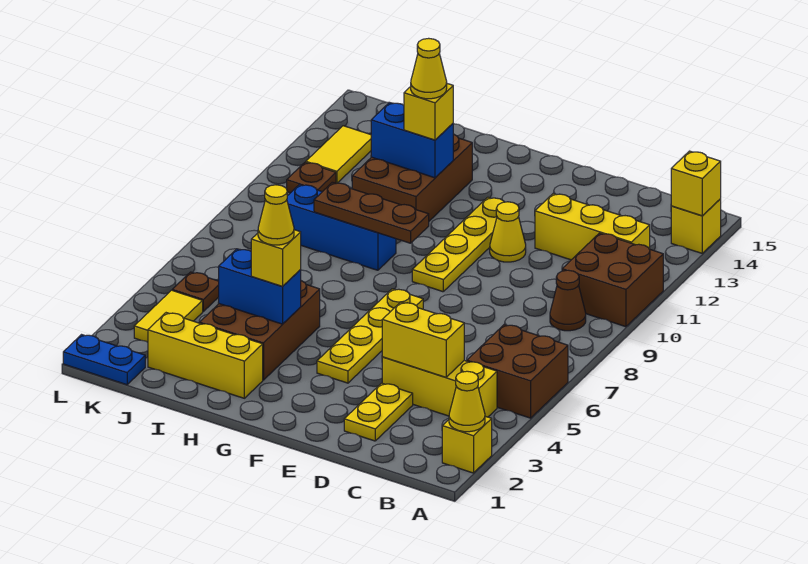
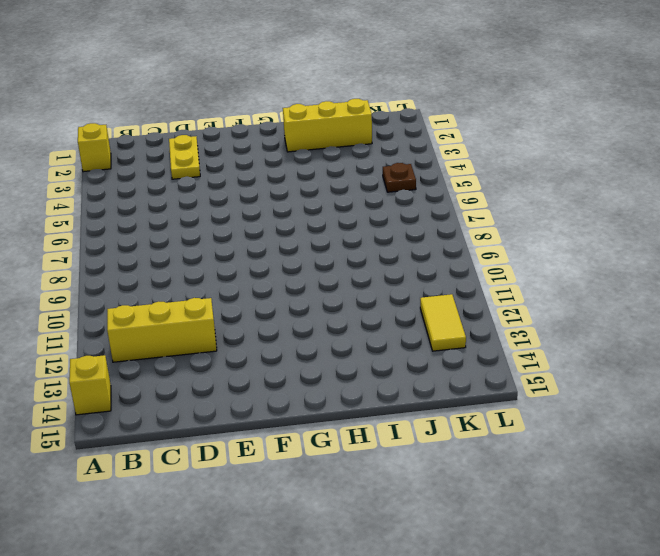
none -> brown brick A5:B6 level 1
none -> brown brick A10:B11 level 1
none -> yellow brick B4:D4 level 1
none -> brown cone B9 level 1

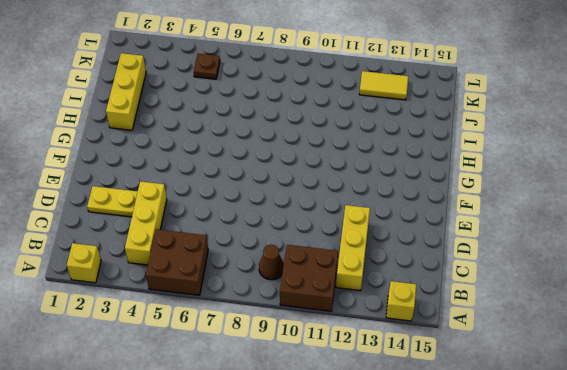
none -> yellow cone E11 level 1
none -> yellow plate F4:F7 level 1
none -> yellow plate F9:F12 level 1
none -> brown brick H3:I5 level 1

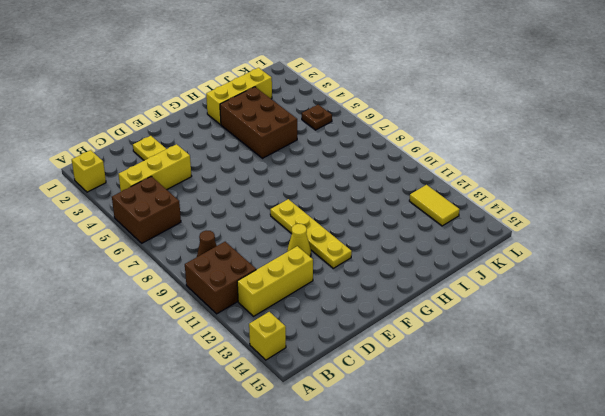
none -> yellow plate F4:F7 level 1
none -> blue brick H9:J9 level 1
none -> brown brick H11:I13 level 1
none -> blue plate K1:L1 level 1

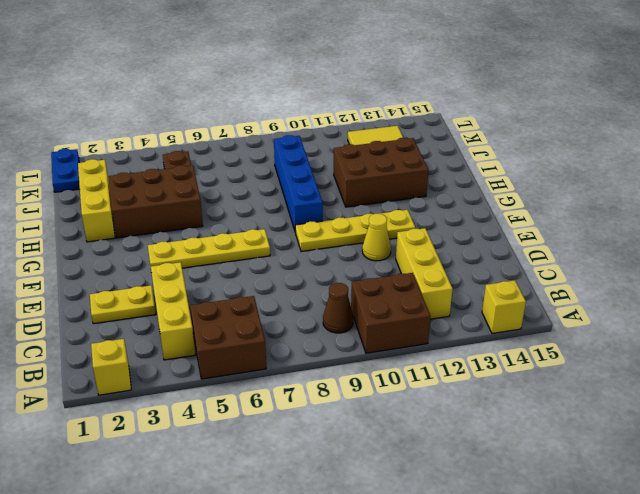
blue brick G9:J9 level 1 -> blue brick H9:J9 level 1
none -> yellow tile K3:K4 level 1
none -> brown plate K11 level 1
none -> yellow cone A2 level 2
none -> yellow brick A14 level 2

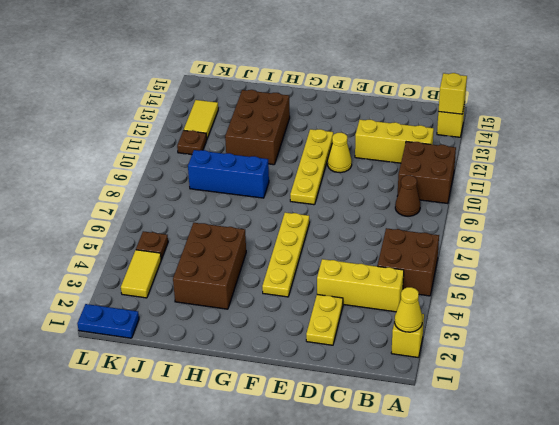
none -> yellow brick H2:J2 level 1
none -> yellow brick C4:D4 level 2
none -> brown plate G9:I9 level 2
none -> blue brick H4:I4 level 2

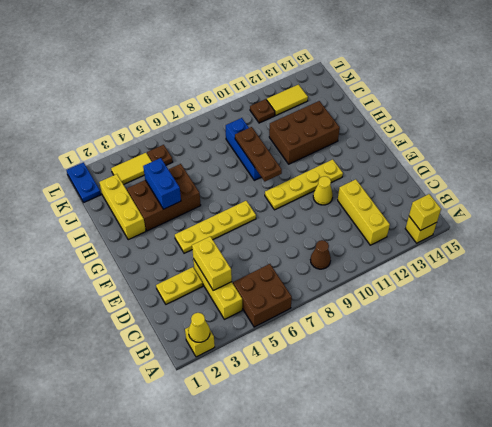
none -> brown brick A10:B11 level 1
none -> blue brick H12:I12 level 2
none -> yellow brick H4 level 3
none -> yellow brick H12 level 3

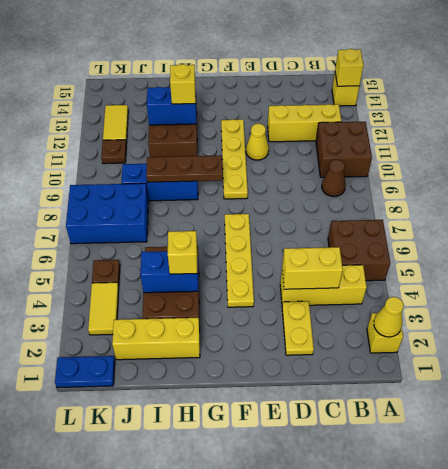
blue brick J7:L8 level 1 -> none
none -> yellow cone H4 level 4
none -> yellow cone H12 level 4

